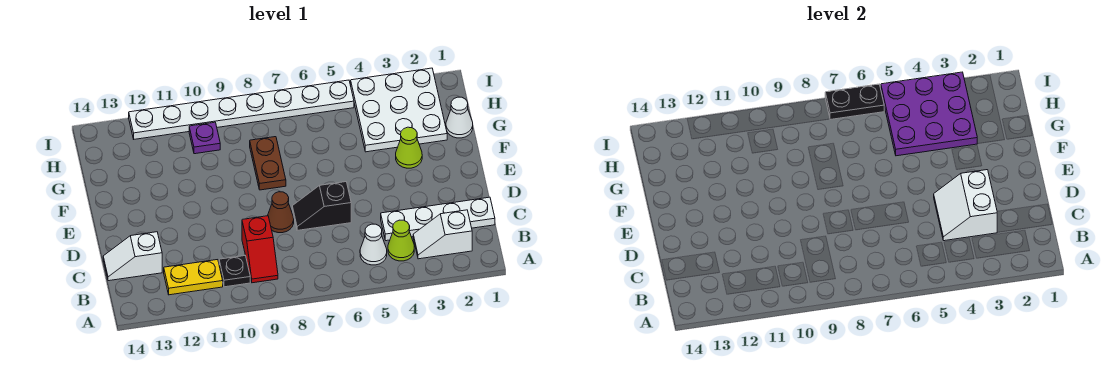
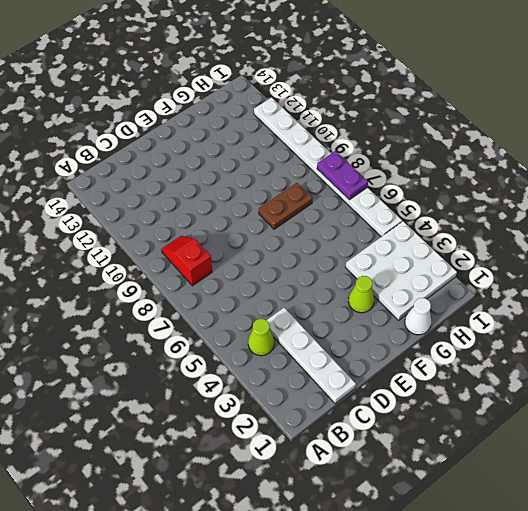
red slope B8:B9 level 1 top 8 -> red slope B9:C9 level 1 top C
purple plate I7:I8 level 2 -> black plate I6:I7 level 2
none -> white slope B2:B3 level 1 top 2
none -> white cone B5 level 1
none -> black plate B10 level 1

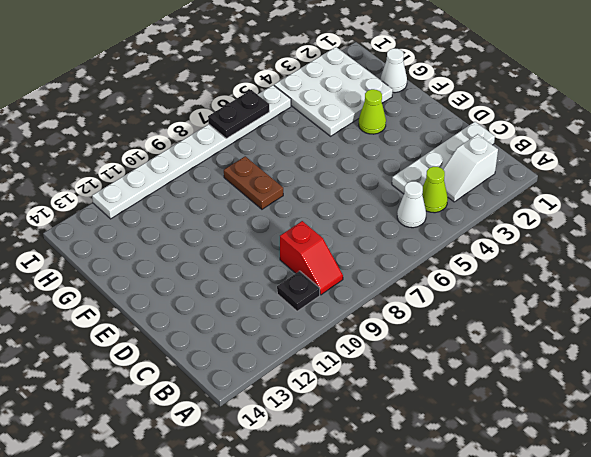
none -> yellow plate B11:B12 level 1
none -> white slope C13:C14 level 1 top 13
none -> black slope D6:D7 level 1 top 6

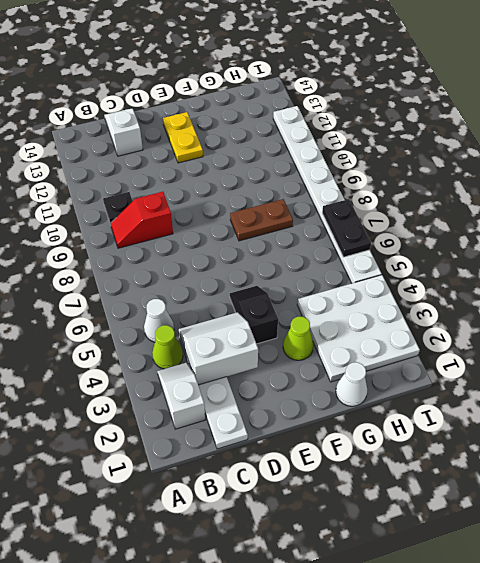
black slope E4:E5 level 1 top 4 -> black slope D6:D7 level 1 top 6
yellow plate E12:E13 level 1 -> yellow plate B11:B12 level 1
none -> brown cone D8 level 1
none -> purple plate H10 level 1
none -> purple plate G3:I5 level 2

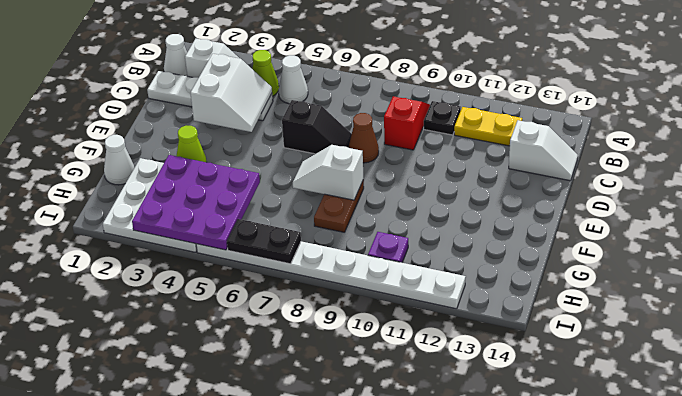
white cone B1 level 1 -> none
white slope F7:F8 level 2 top 8 -> none

